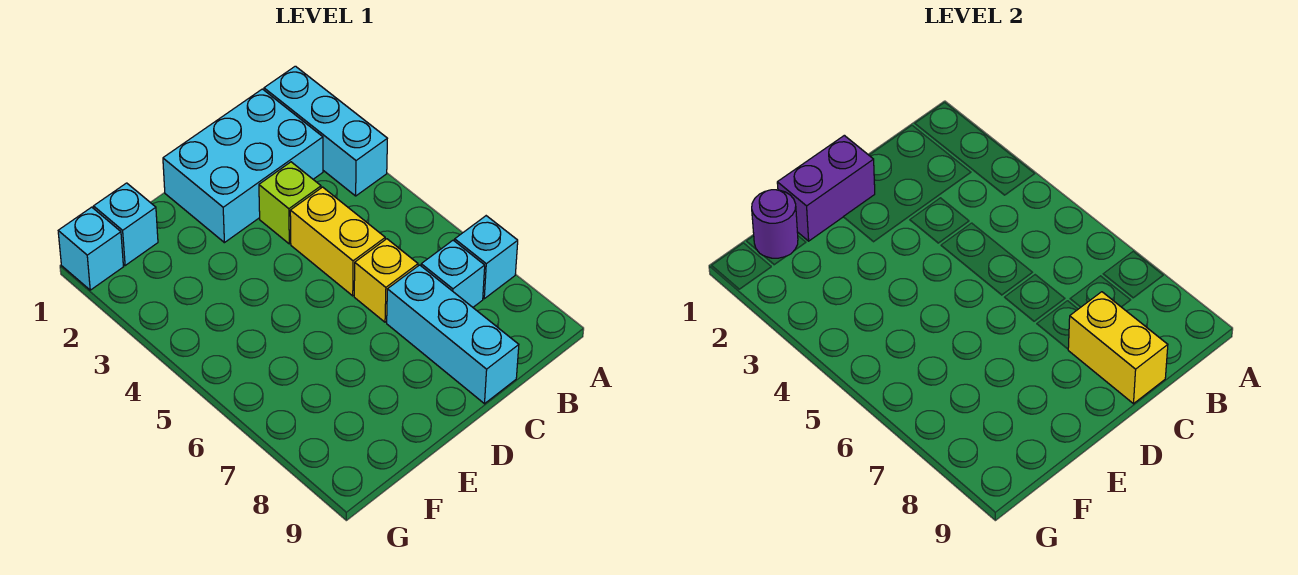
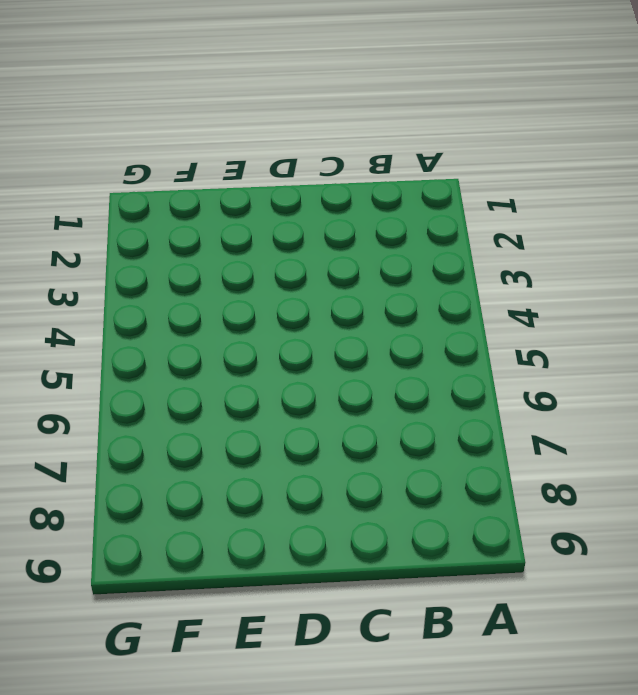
none -> cyan brick A1:A3 level 1
none -> cyan brick A7 level 1
none -> cyan brick B1:D2 level 1

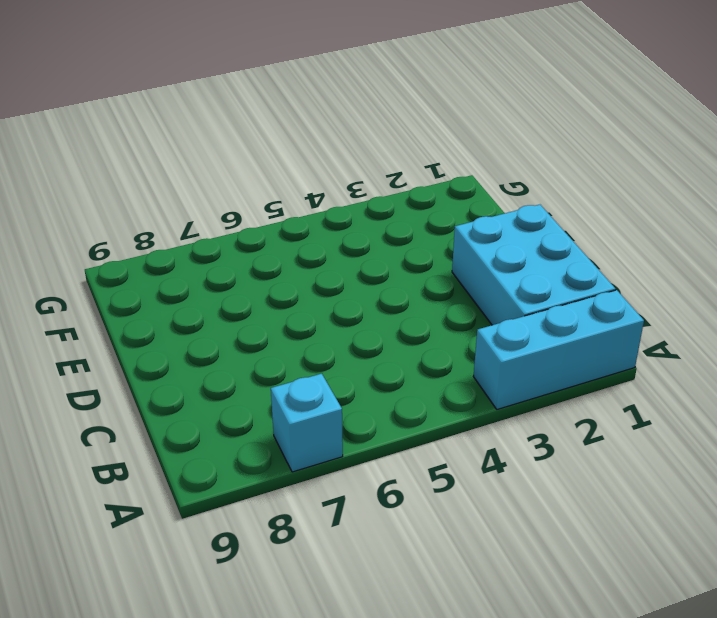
none -> cyan brick B7 level 1
none -> lime brick C3 level 1
none -> yellow brick C4:C5 level 1

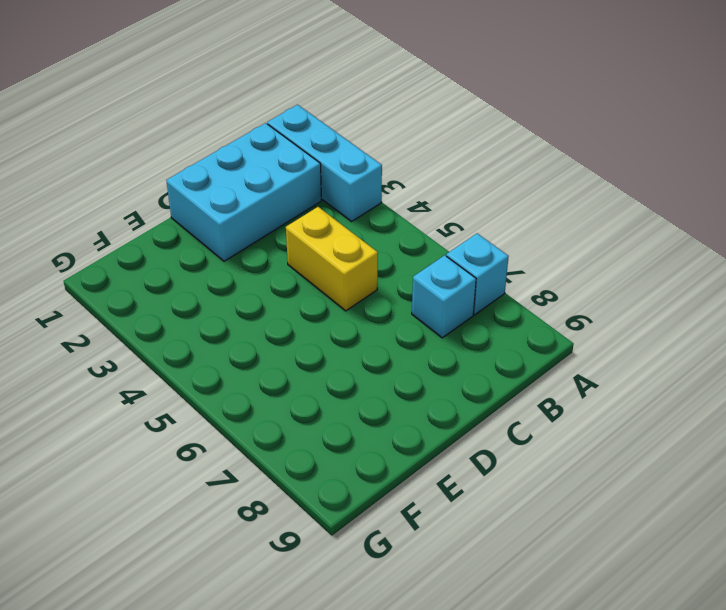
none -> lime brick C3 level 1
none -> yellow brick C6 level 1
none -> cyan brick C7:C9 level 1

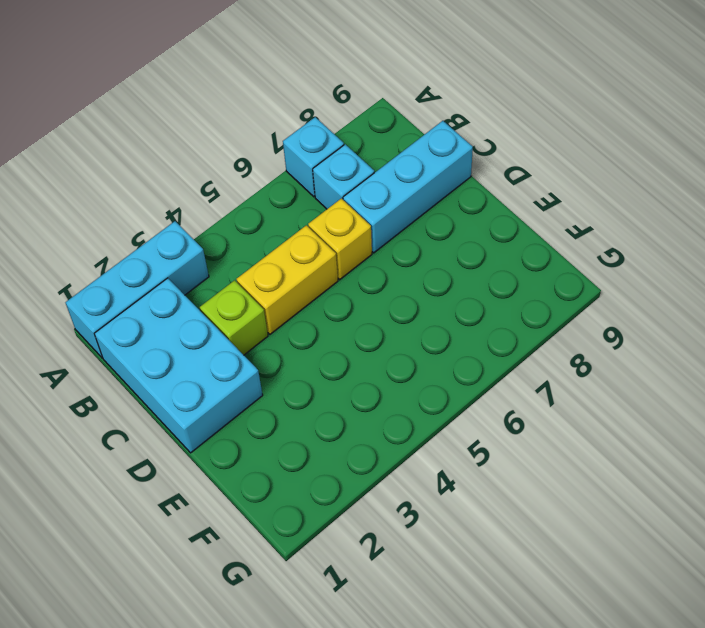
none -> cyan brick F1 level 1
none -> cyan brick G1 level 1
none -> yellow brick C8:C9 level 2

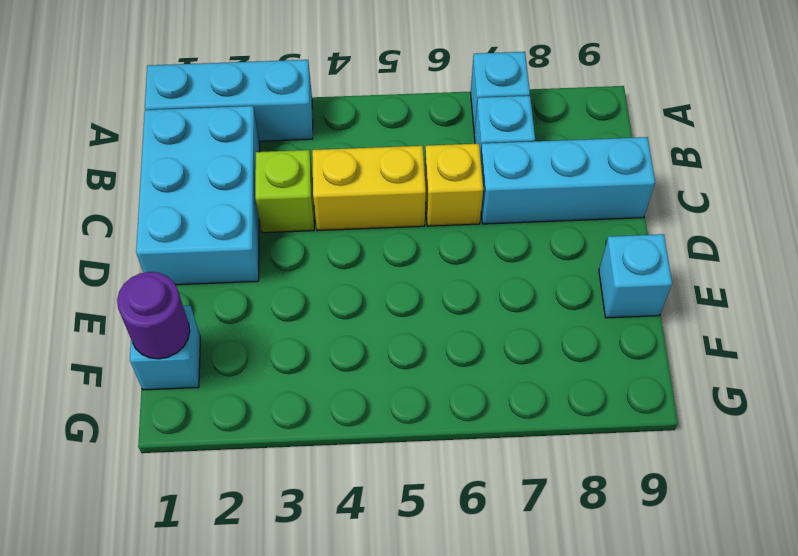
cyan brick E9 level 1 -> cyan brick G1 level 1
none -> yellow brick C8:C9 level 2
none -> purple brick D1:E1 level 2

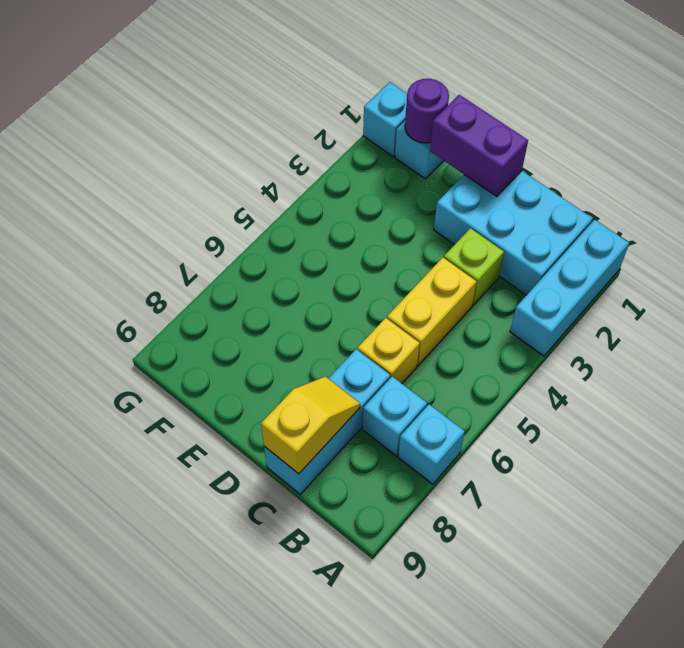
yellow slope C8:C9 level 2 top 9 -> yellow brick C8:C9 level 2

